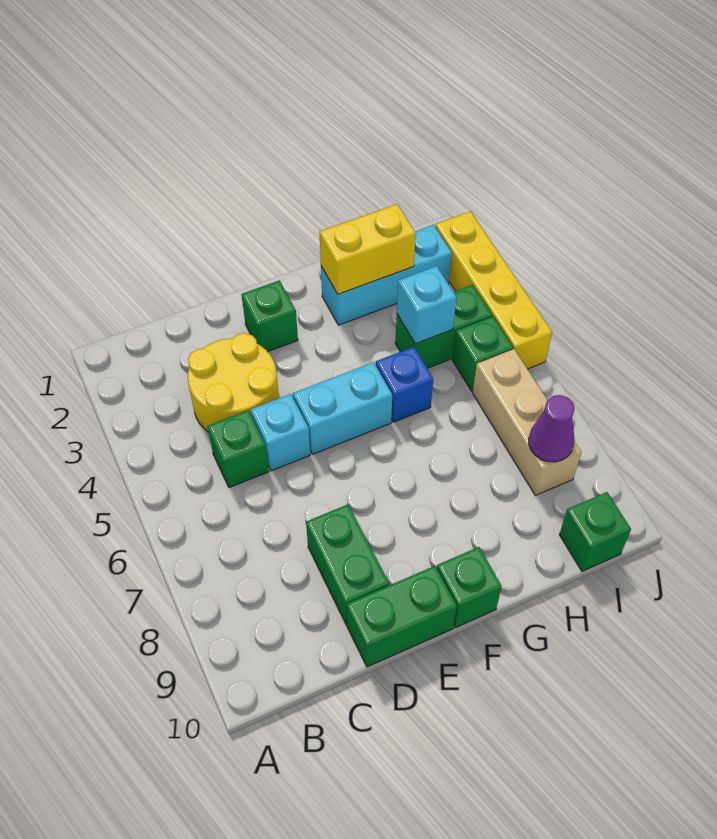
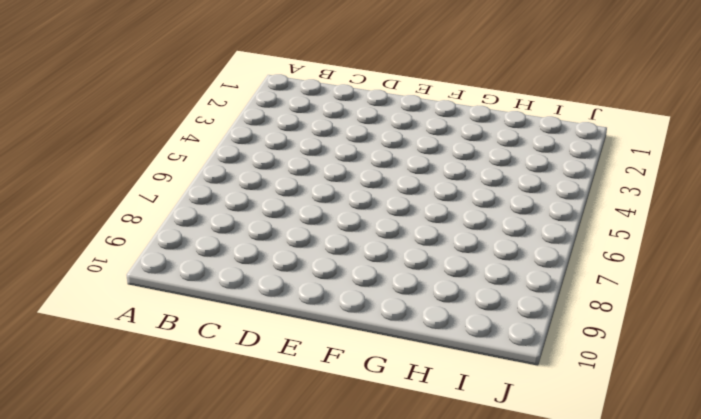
none -> yellow round brick C3:D4 level 1
none -> green brick C5 level 1
none -> cyan brick D5 level 1

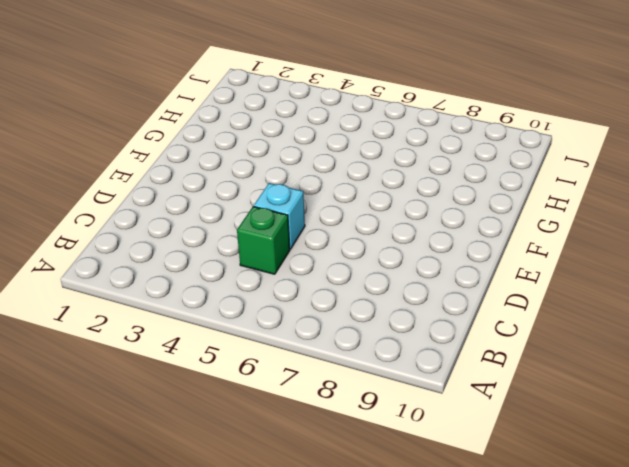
none -> yellow round brick C3:D4 level 1
none -> green brick D8:D9 level 1
none -> green brick D10:E10 level 1

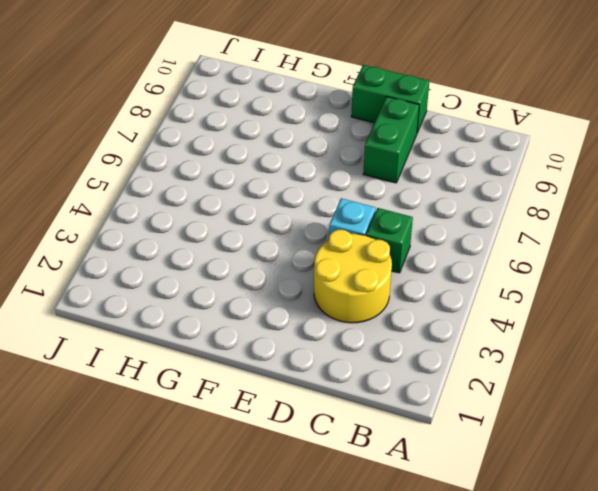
none -> green brick E2 level 1
none -> cyan brick E5:F5 level 1
none -> green brick F10 level 1

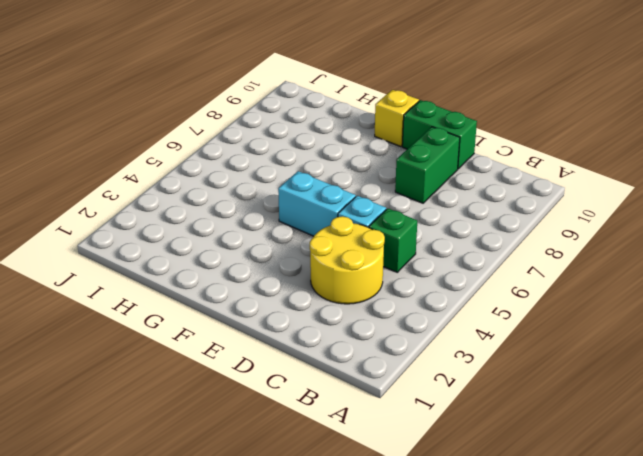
yellow brick F10 level 1 -> green brick F10 level 1
none -> green brick E2 level 1
none -> cyan brick G2:I2 level 1
none -> blue brick G5 level 1

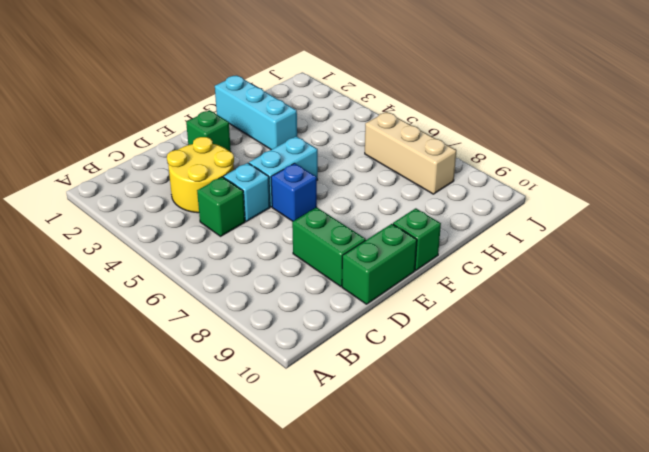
blue brick E6 level 1 -> blue brick G5 level 1
cyan brick G1:G3 level 1 -> cyan brick G2:I2 level 1
none -> green brick H4:I4 level 1
none -> green brick I5 level 1
none -> green brick I10 level 1

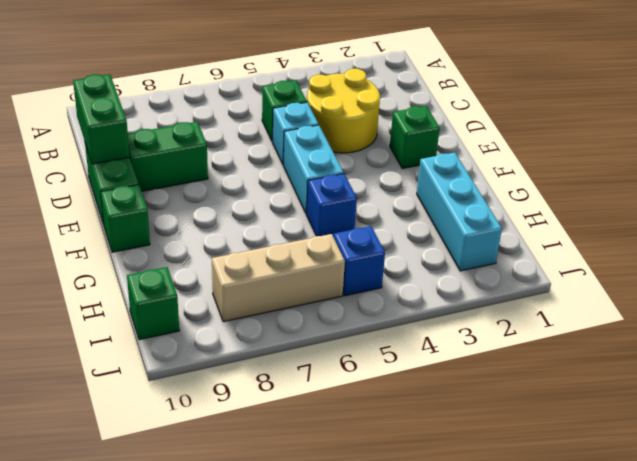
green brick C10:D10 level 2 -> green brick H4:I4 level 1
blue brick I5 level 1 -> green brick I5 level 1
none -> yellow brick J2:J5 level 1
none -> yellow brick G2:H2 level 2
none -> cyan brick H4 level 2

